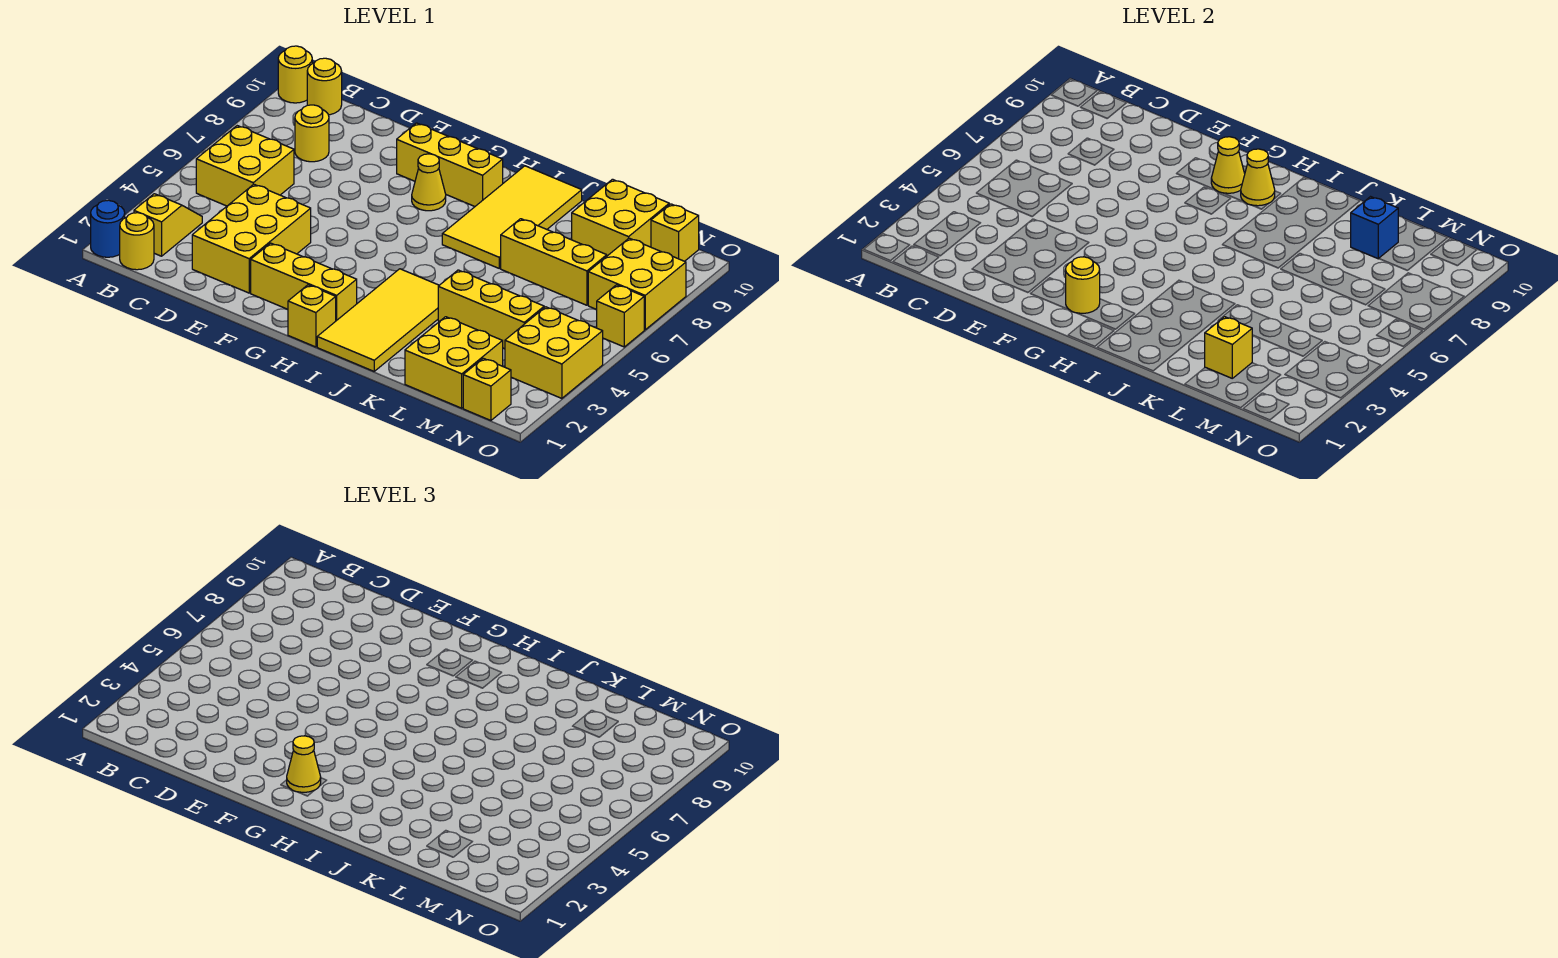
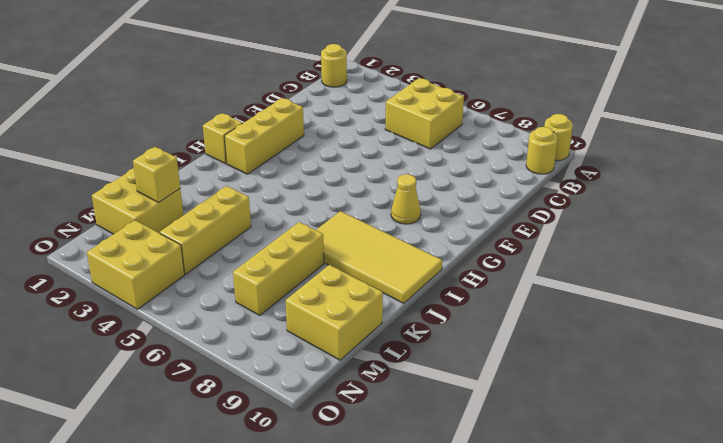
none -> blue round brick A1 level 1
none -> yellow slope B2:B3 level 1 top 2
none -> yellow round brick C8 level 1

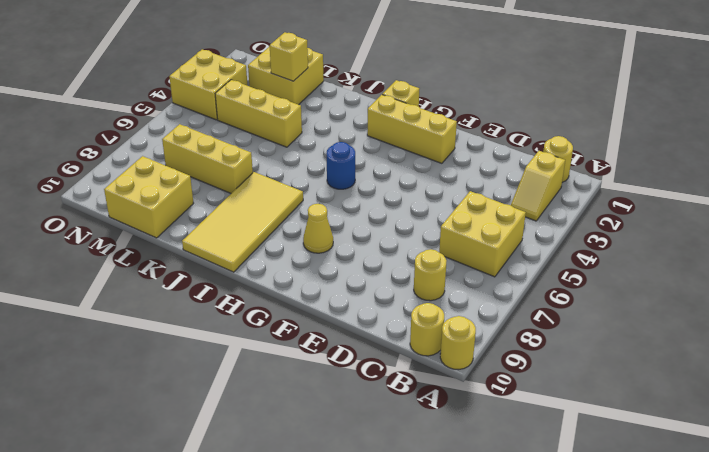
blue round brick H5 level 1 -> blue round brick A1 level 1
none -> yellow brick D2:E4 level 1
none -> yellow brick F9:H9 level 1
none -> yellow tile I1:J4 level 1

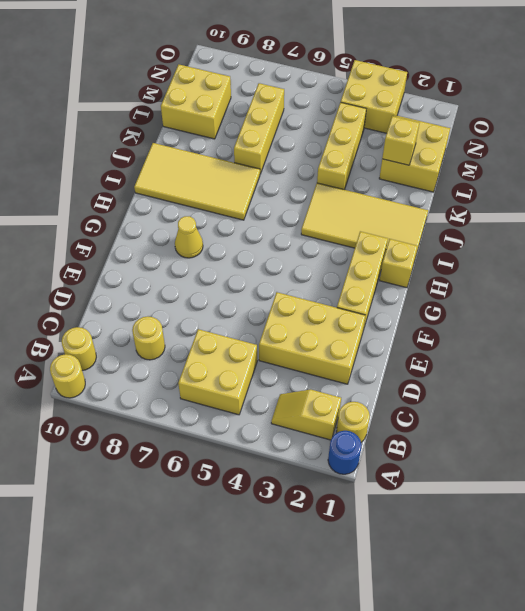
none -> yellow brick F9:H9 level 1
none -> yellow brick N1 level 1
none -> yellow brick N7:O8 level 1

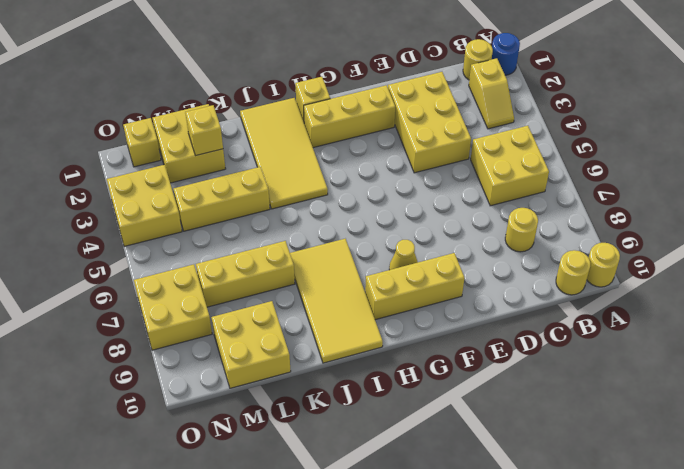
none -> yellow brick N10 level 1
none -> yellow brick O6 level 1
none -> yellow round brick G2 level 2

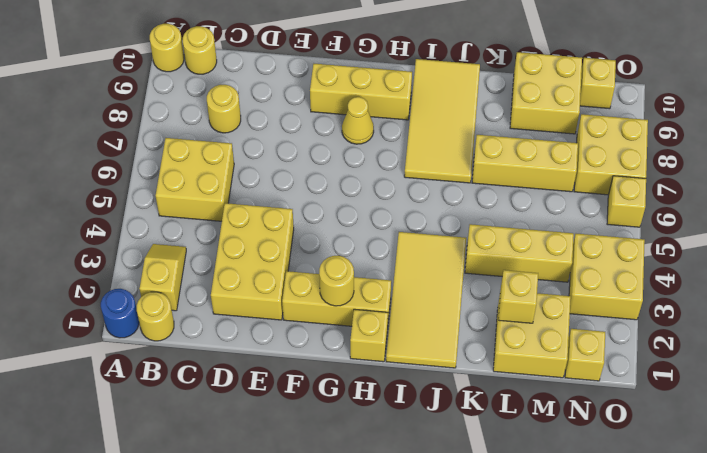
none -> yellow cone G9 level 2
none -> yellow cone H9 level 2
none -> blue brick L9 level 2

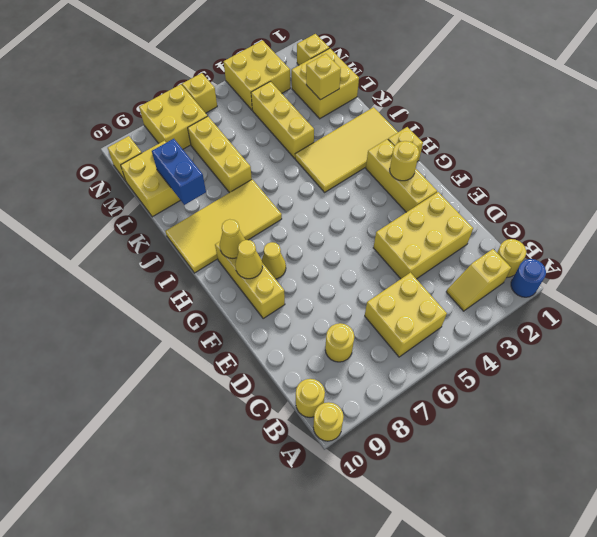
blue brick K9:L9 level 2 -> blue brick L9 level 2
none -> yellow cone G2 level 3

